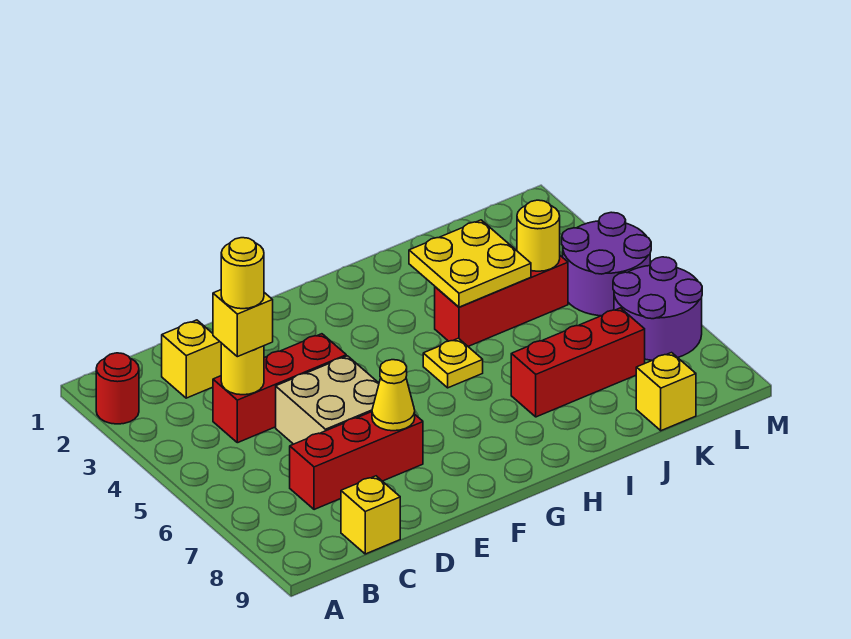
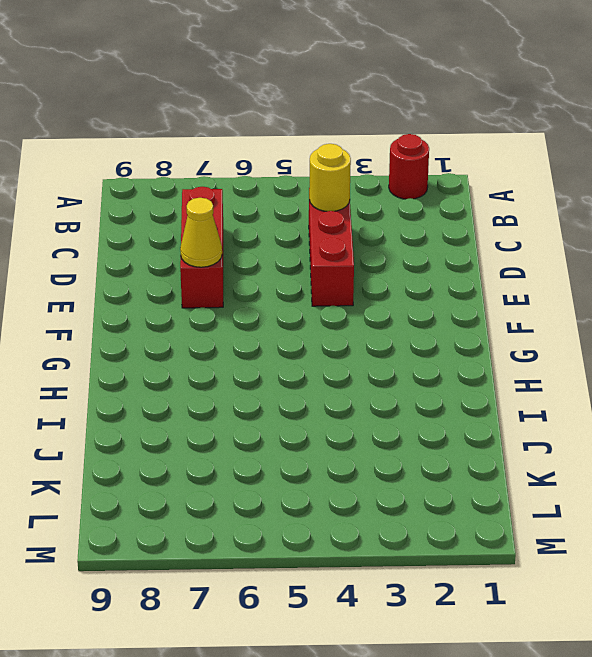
none -> yellow brick C2 level 1
none -> yellow brick C9 level 1
none -> tan brick D5:E6 level 1

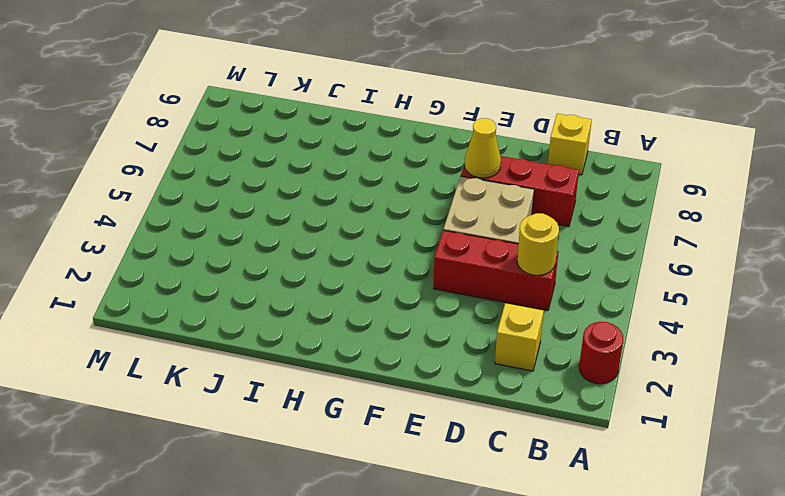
none -> yellow plate H5 level 1
none -> red brick I4:K4 level 1
none -> red brick I7:K7 level 1

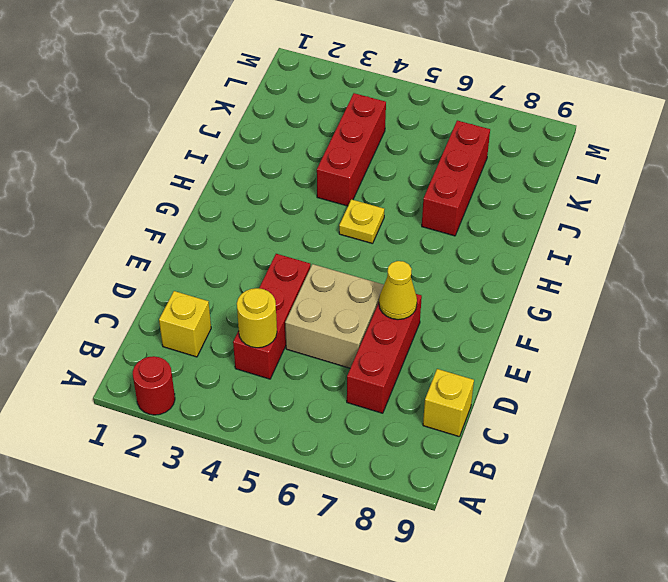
none -> yellow brick K9 level 1
none -> purple round brick L4:M5 level 1
none -> purple round brick L6:M7 level 1

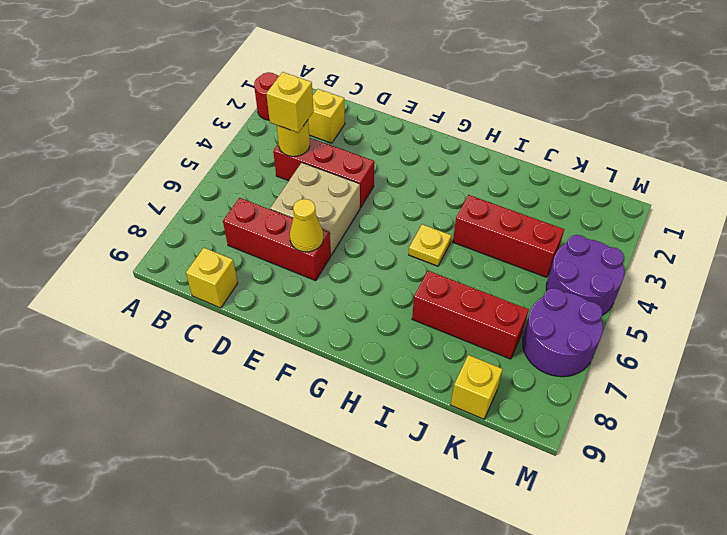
none -> yellow plate I3:J4 level 2
none -> yellow round brick K4 level 2
none -> yellow round brick C4 level 4

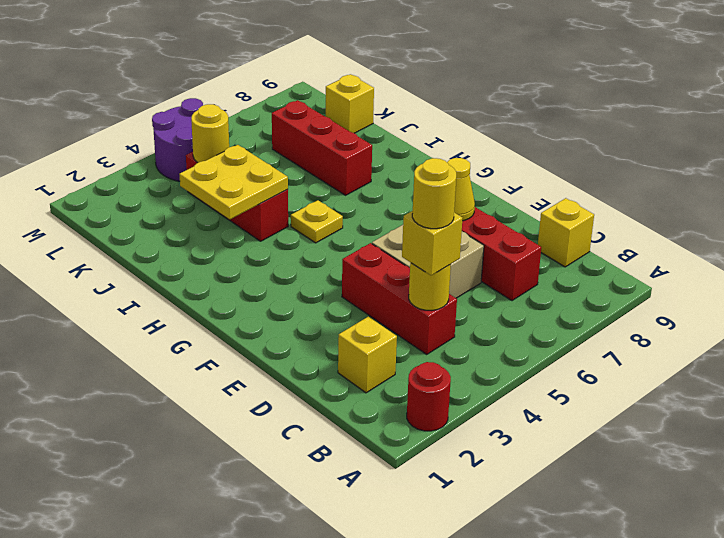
none -> purple round brick L6:M7 level 1

